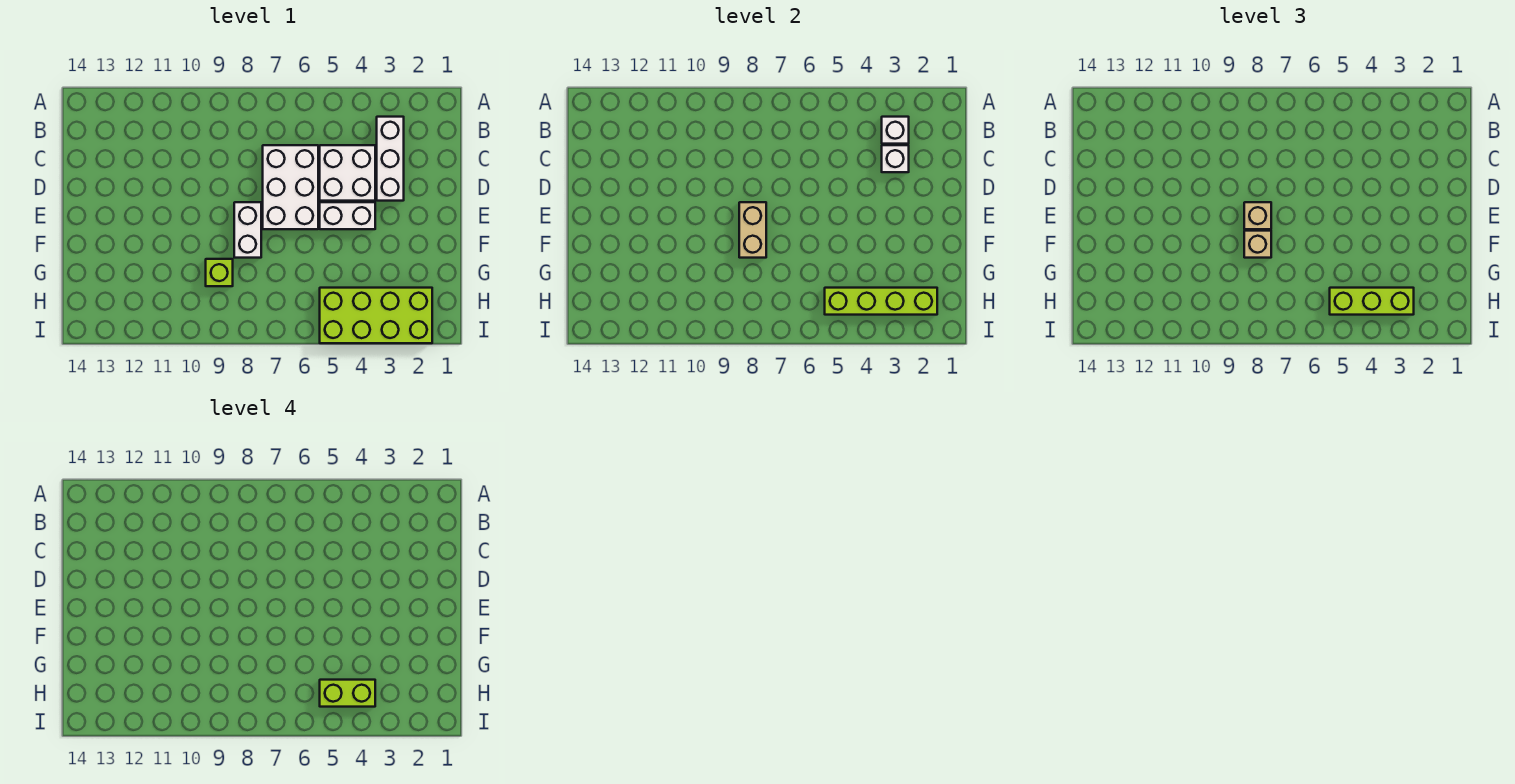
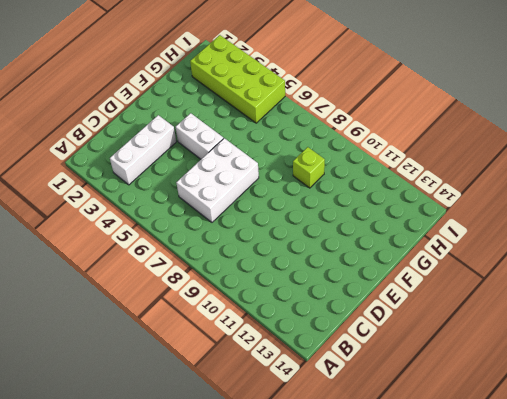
none -> white brick C4:D5 level 1
none -> white brick E8:F8 level 1
none -> white brick B3 level 2

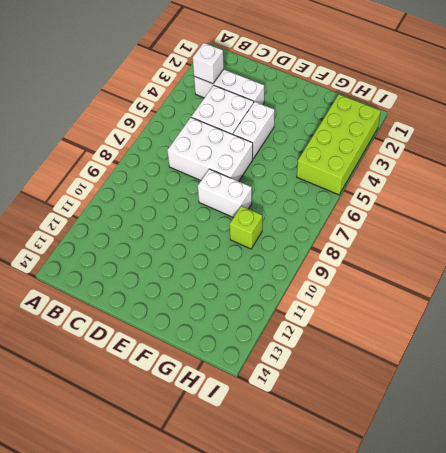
none -> white brick C3 level 2
none -> tan brick E8:F8 level 2
none -> lime brick H2:H5 level 2

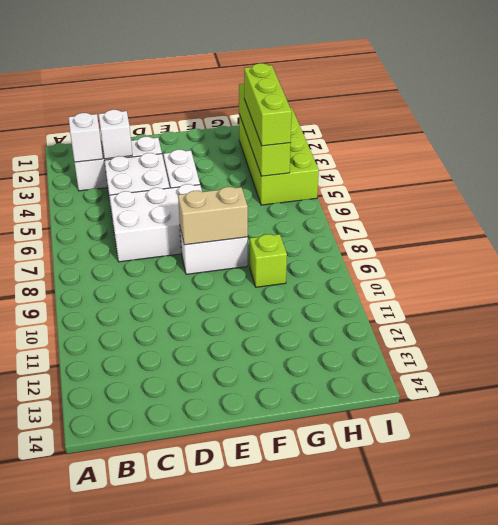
none -> tan brick E8 level 3
none -> tan brick F8 level 3
none -> lime brick H4:H5 level 4

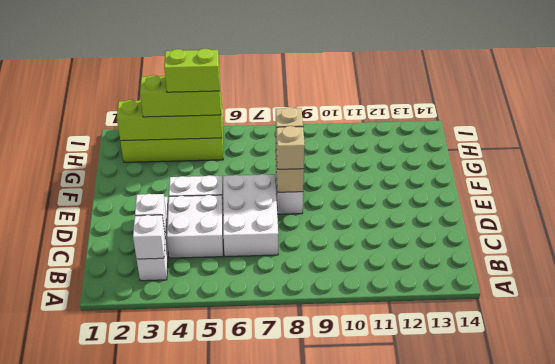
none -> lime brick G9 level 1

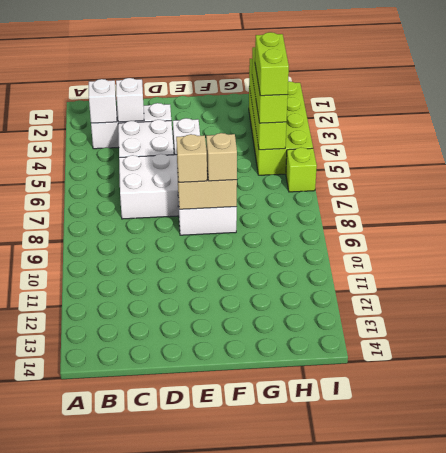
lime brick I6 level 1 -> lime brick G9 level 1

